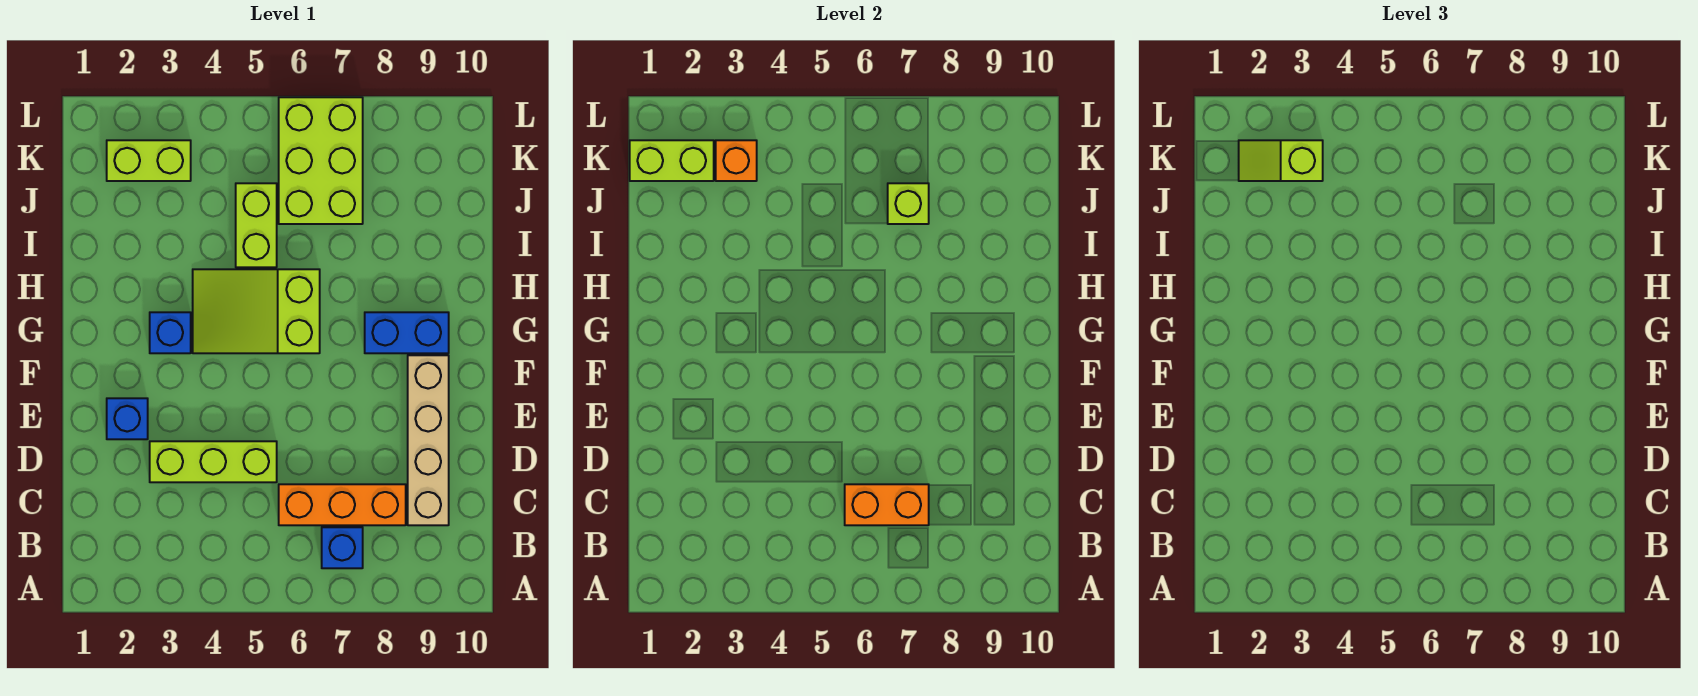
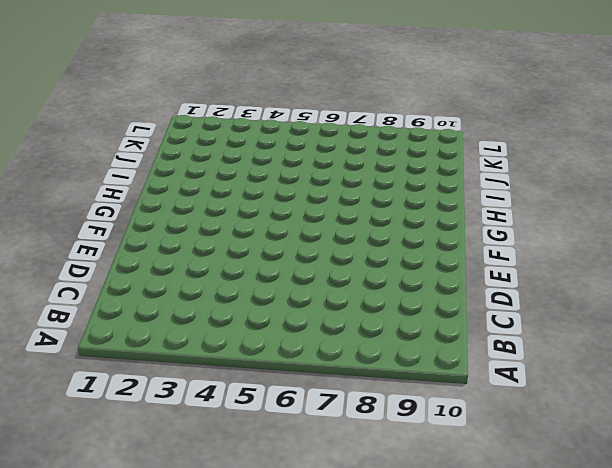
none -> blue brick B7 level 1
none -> orange brick C6:C8 level 1
none -> tan brick C9:F9 level 1

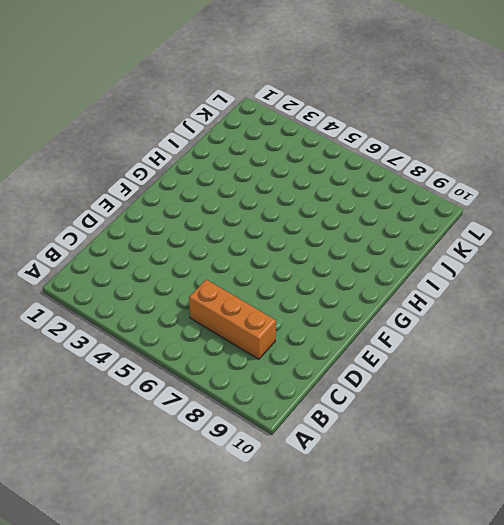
none -> blue brick B7 level 1
none -> tan brick C9:F9 level 1
none -> lime brick D3:D5 level 1

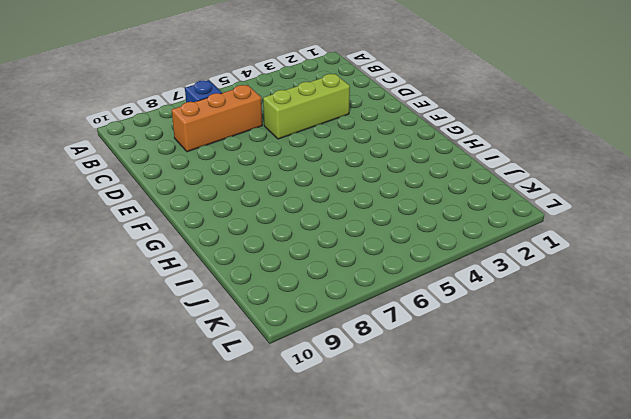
none -> tan brick C9:F9 level 1
none -> blue brick E2 level 1
none -> blue brick G3 level 1

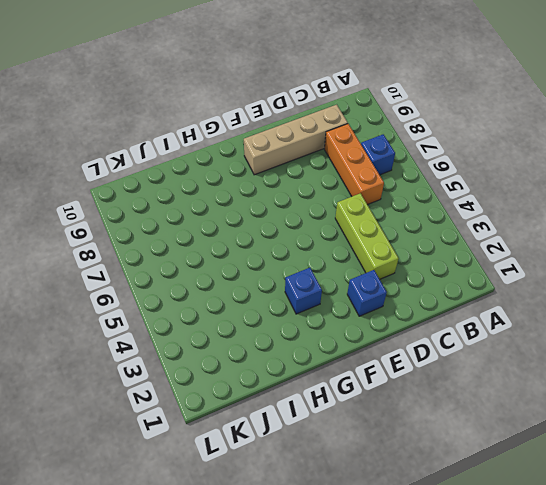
none -> lime slope G4:H6 level 1 top 6
none -> blue brick G8:G9 level 1
none -> lime brick I5:J5 level 1

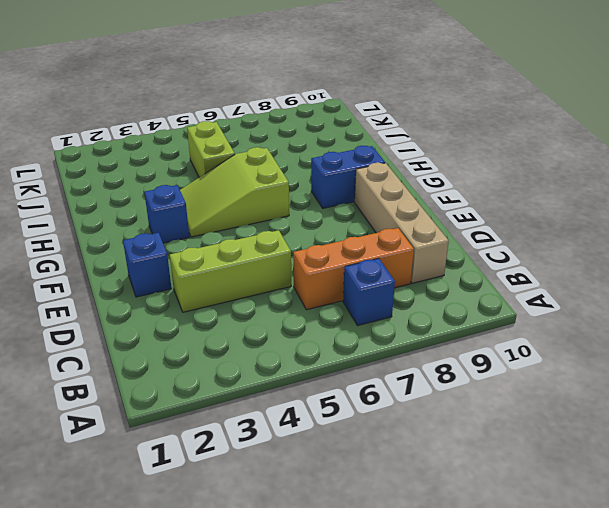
none -> lime brick J6:L7 level 1
none -> lime brick K2:K3 level 1
none -> orange brick C6:C7 level 2

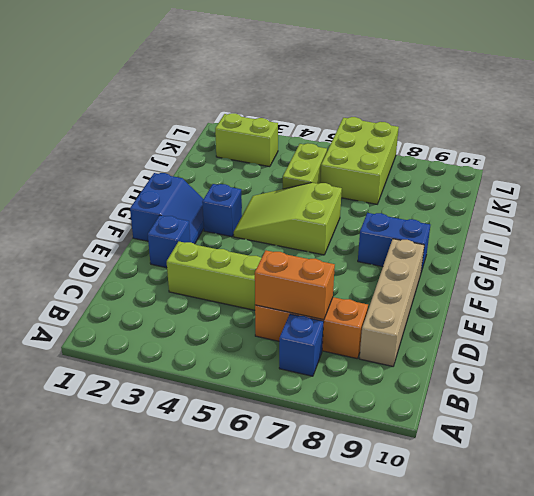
blue slope F1:G2 level 1 top 1 -> none
none -> lime brick J7 level 2
none -> lime brick K1:K2 level 2
none -> orange brick K3 level 2

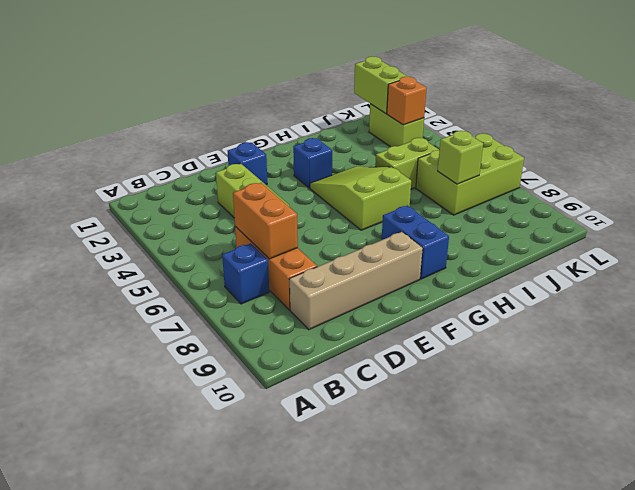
none -> lime slope K2:K3 level 3 top 3

